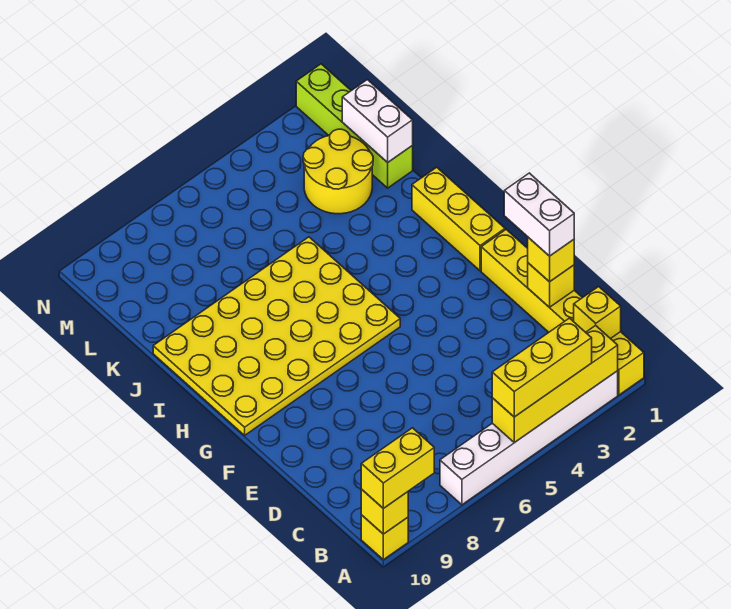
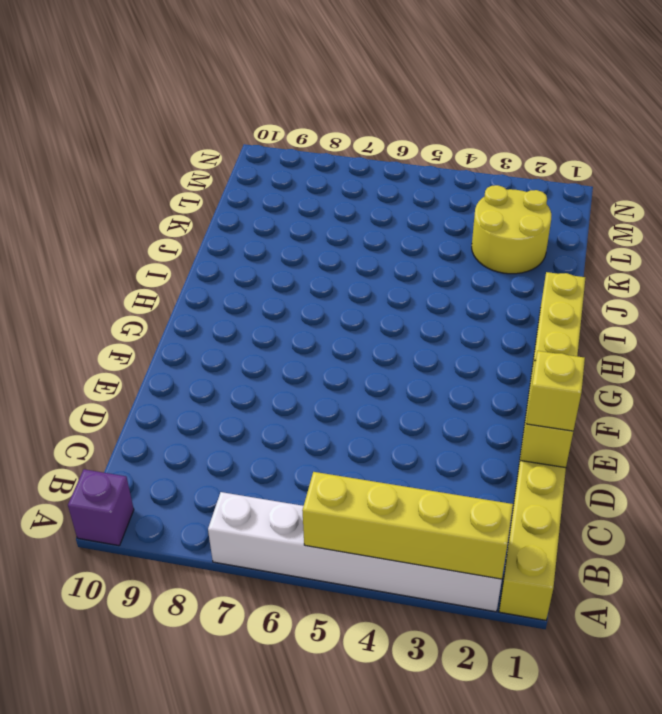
purple brick A10 level 1 -> yellow brick A10 level 1
none -> yellow plate G5:J10 level 1
none -> lime brick K1:N1 level 1
none -> yellow brick A10 level 2

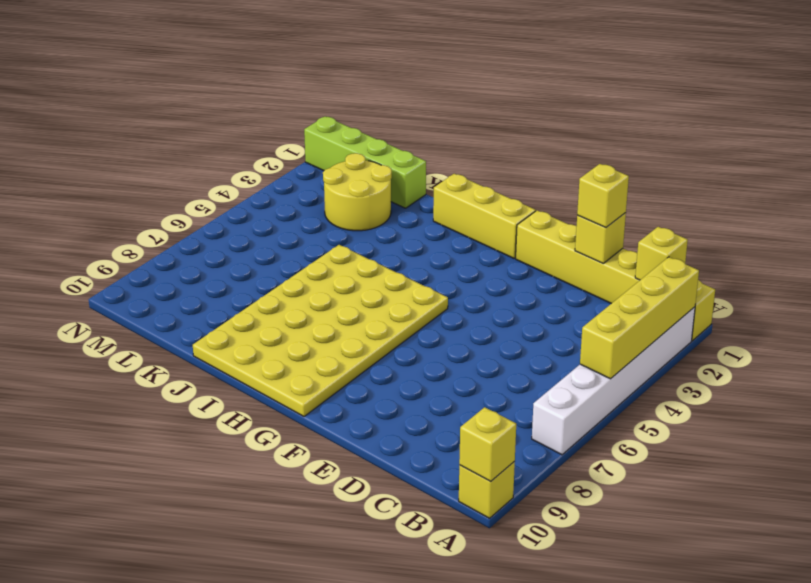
none -> white brick K1:L1 level 2
none -> yellow brick A3:A5 level 3
none -> yellow brick A9:A10 level 3

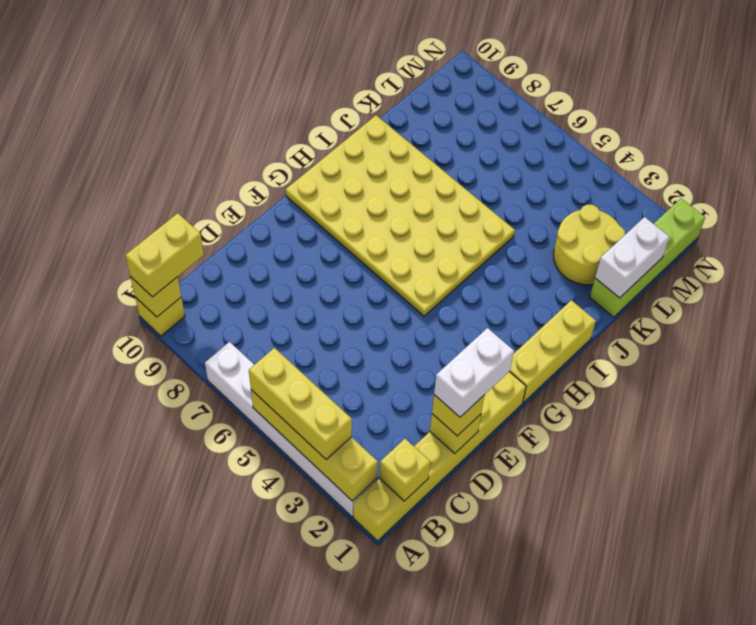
yellow brick A10:B10 level 3 -> yellow brick A9:A10 level 3

